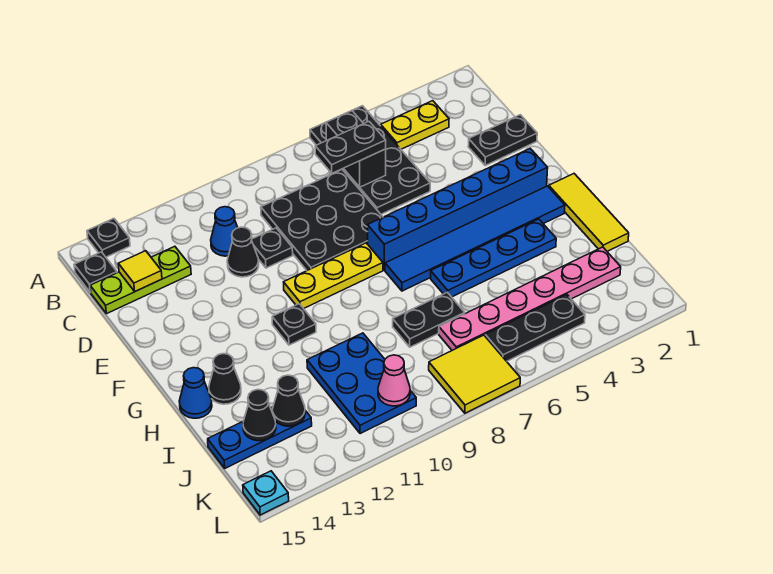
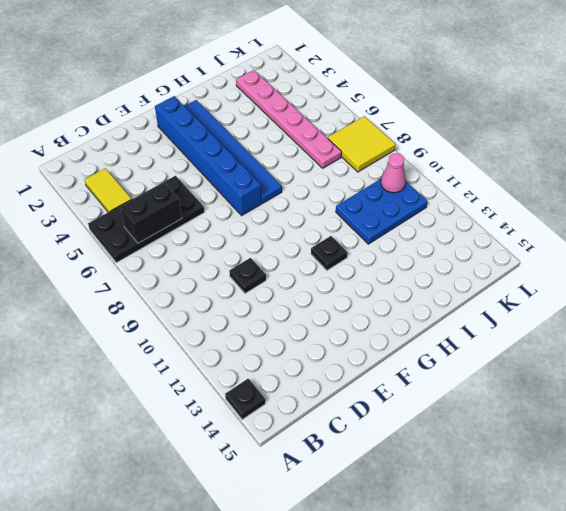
yellow tile B3:B4 level 1 -> yellow plate B3:B4 level 1
none -> black plate B15 level 1
none -> black plate C7:E9 level 1
none -> blue cone C11 level 1
none -> lime plate C13:C15 level 1

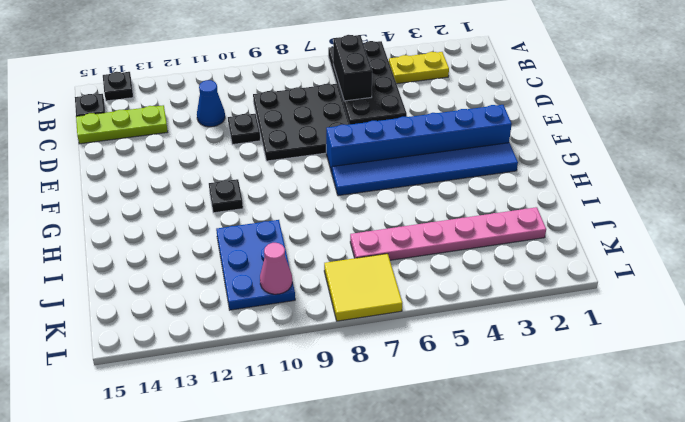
none -> black plate D1:D2 level 1
none -> black cone D11 level 1
none -> yellow plate F8:F10 level 1
none -> yellow tile G1:I1 level 1

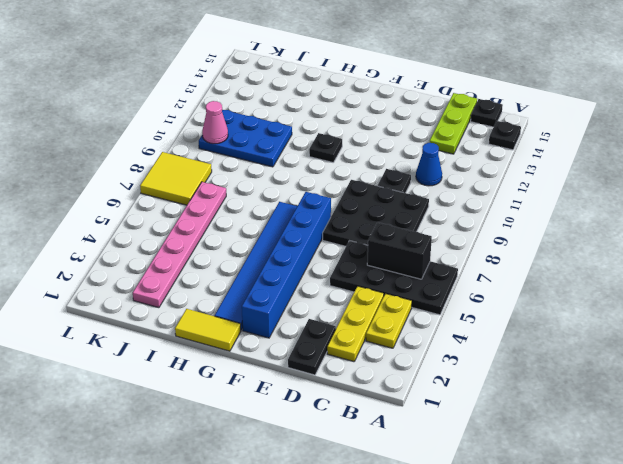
yellow plate C2:C4 level 1 -> yellow plate F8:F10 level 1
yellow tile G1:H1 level 1 -> yellow tile G1:I1 level 1
none -> black cone D11 level 1
none -> blue plate H3:H6 level 1
none -> black cone H14 level 1
none -> blue cone H15 level 1

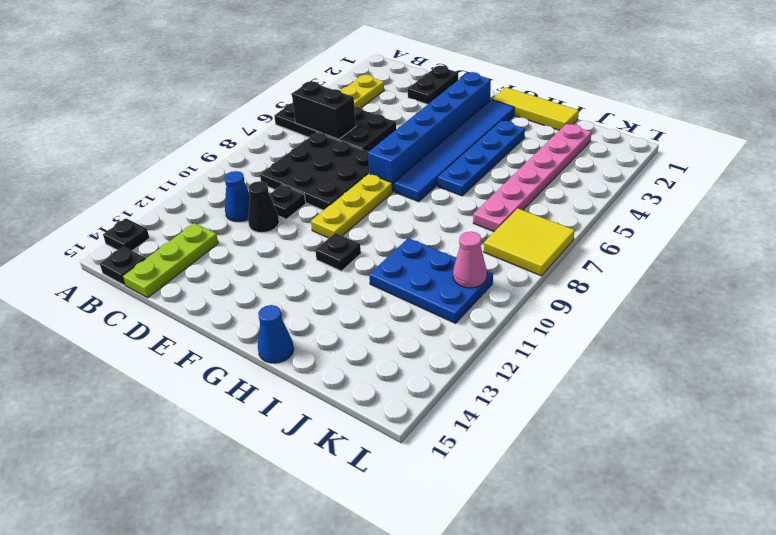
none -> black cone H14 level 1
none -> black plate I7:I8 level 1
none -> blue plate J13:J15 level 1
none -> black plate K4:K6 level 1

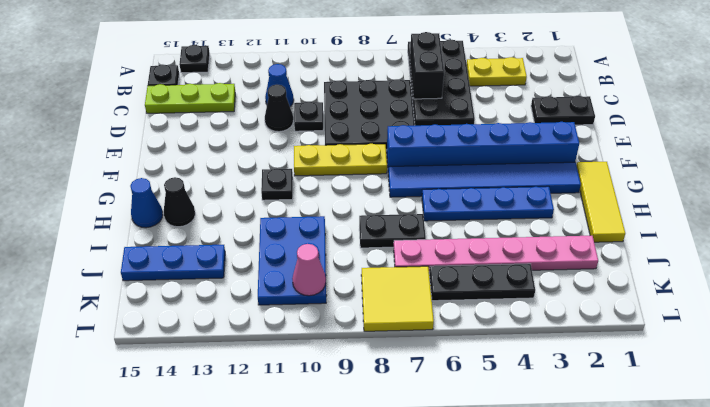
none -> cyan plate L15 level 1
none -> yellow tile C14 level 2
none -> black cone J13 level 2
none -> black cone J14 level 2

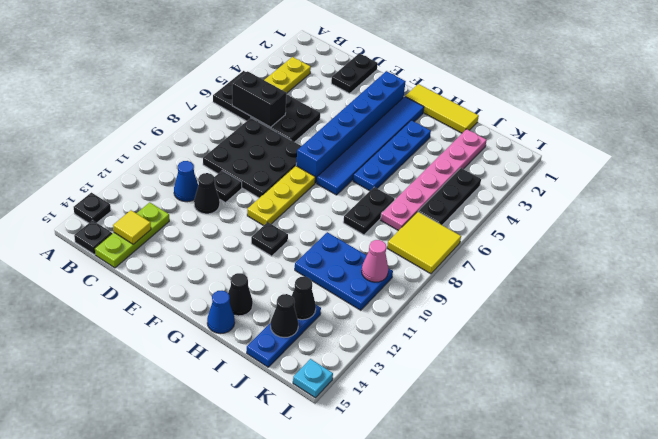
none -> black plate C6:C7 level 3

